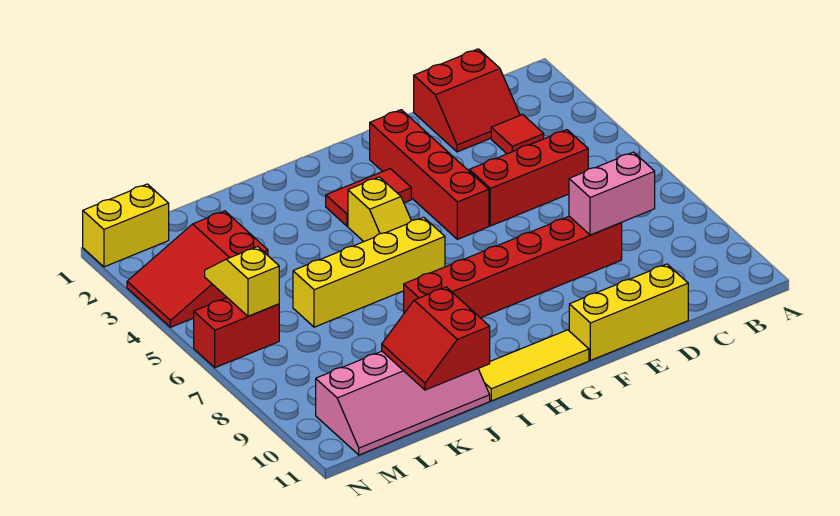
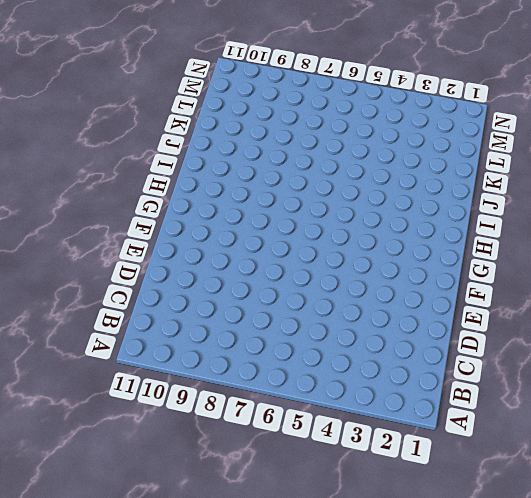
none -> red slope C1:D2 level 1 top 1
none -> red tile C3 level 1
none -> red brick C5:E5 level 1

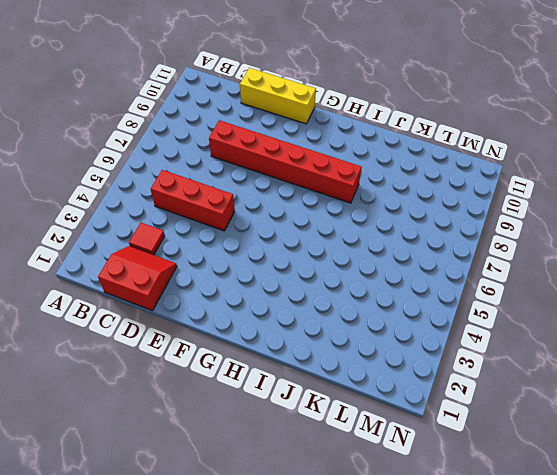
none -> red brick F2:F5 level 1
none -> red tile G3:H3 level 1
none -> yellow tile G11:I11 level 1

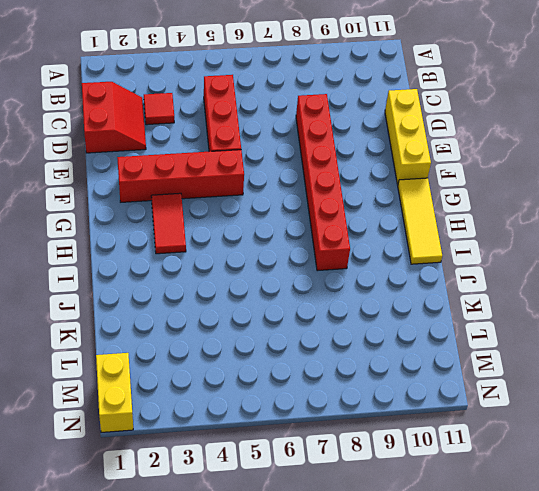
none -> yellow slope H4:H5 level 1 top 4
none -> yellow brick H6:K6 level 1
none -> pink slope J10:M11 level 1 top 10

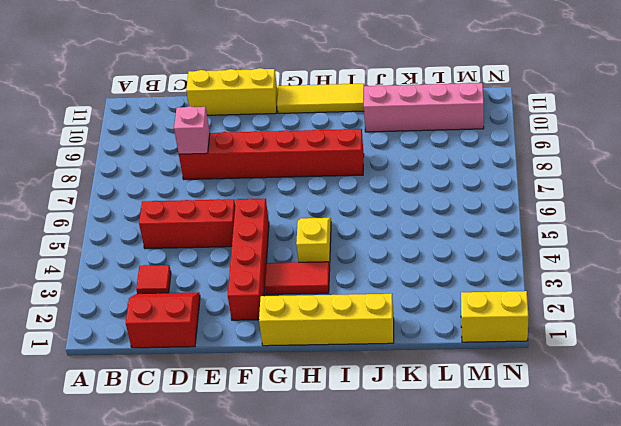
pink brick D8 level 2 -> pink brick C8:D8 level 2
yellow brick G1:J1 level 1 -> yellow brick H6:K6 level 1
none -> red slope L3:N4 level 1 top L
none -> red brick M6:N6 level 1
none -> red slope J10:K11 level 2 top J

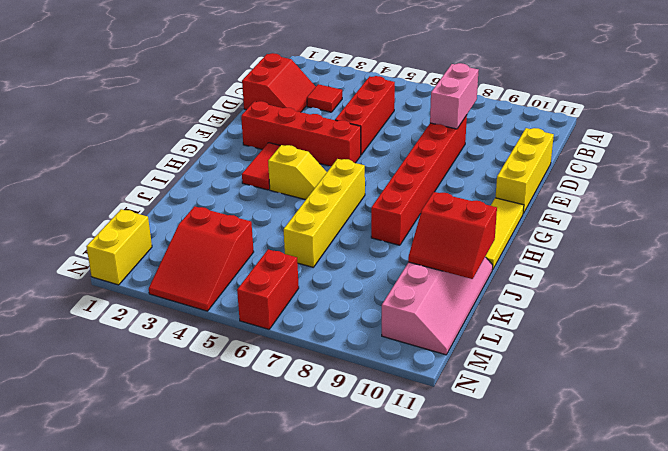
none -> yellow slope M5:M6 level 2 top 6

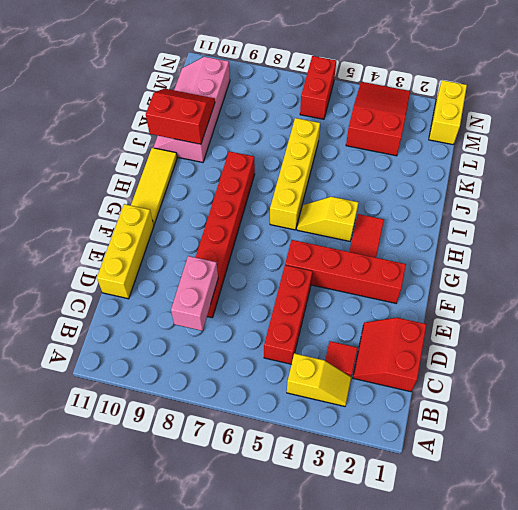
yellow slope B3:B4 level 1 top 4 -> yellow slope M5:M6 level 2 top 6

